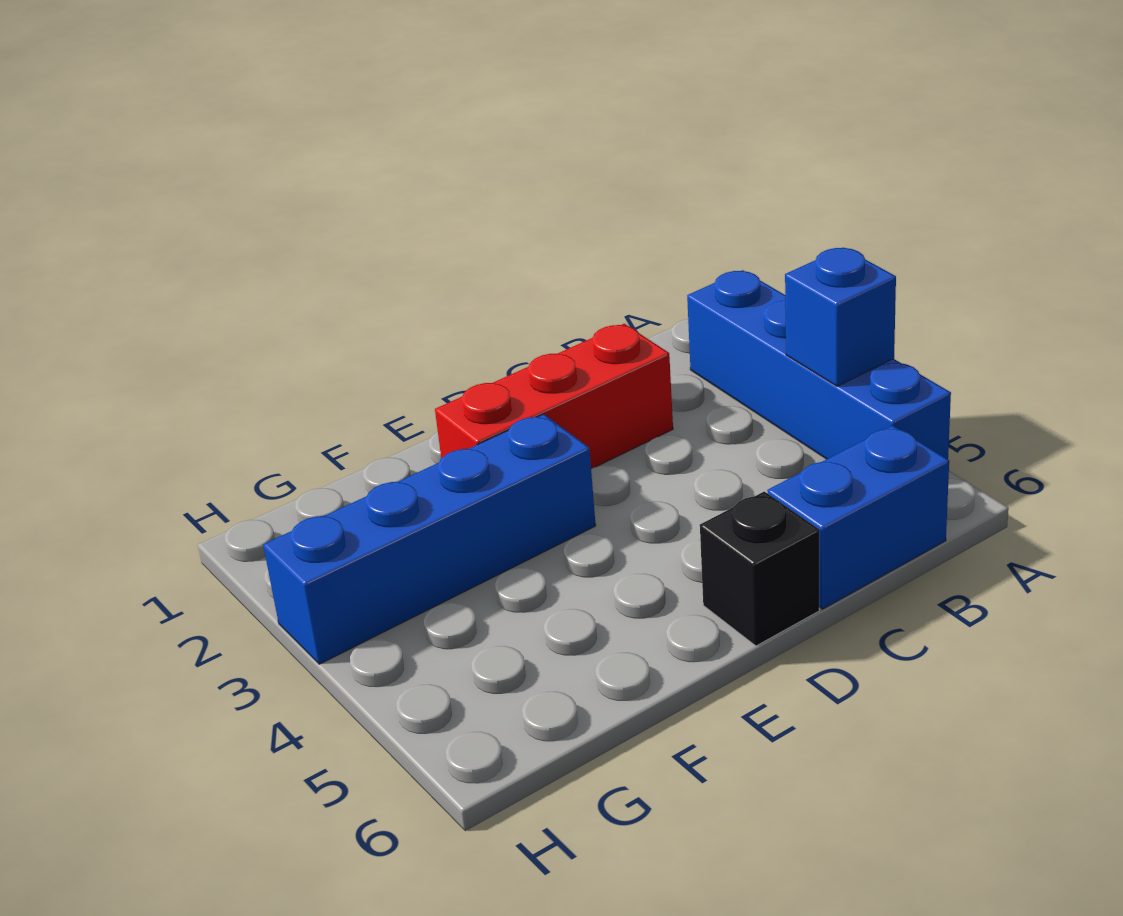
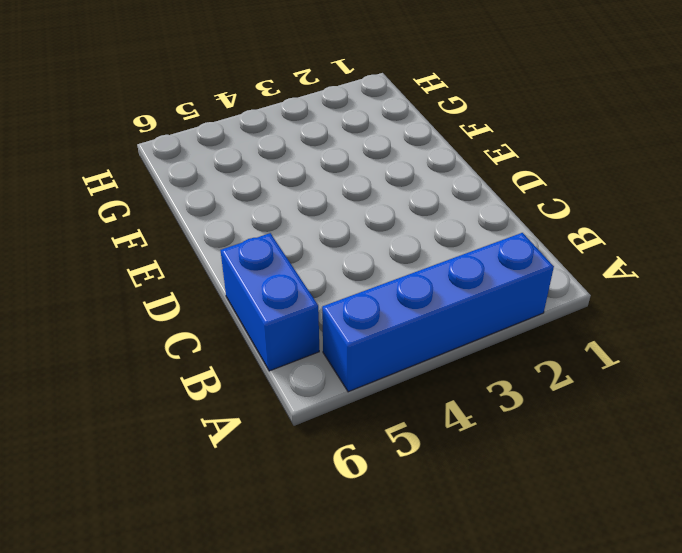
none -> red brick C2:E2 level 1
none -> black brick D6 level 1

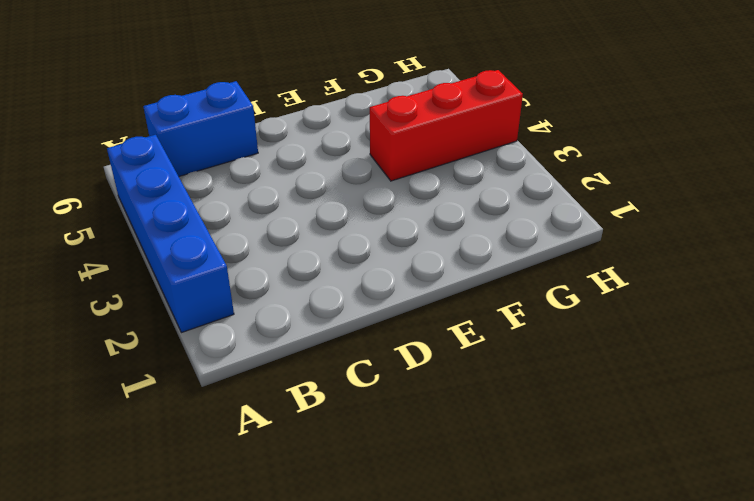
red brick F4:H4 level 1 -> red brick C2:E2 level 1
none -> black brick D6 level 1
none -> blue brick E3:H3 level 1

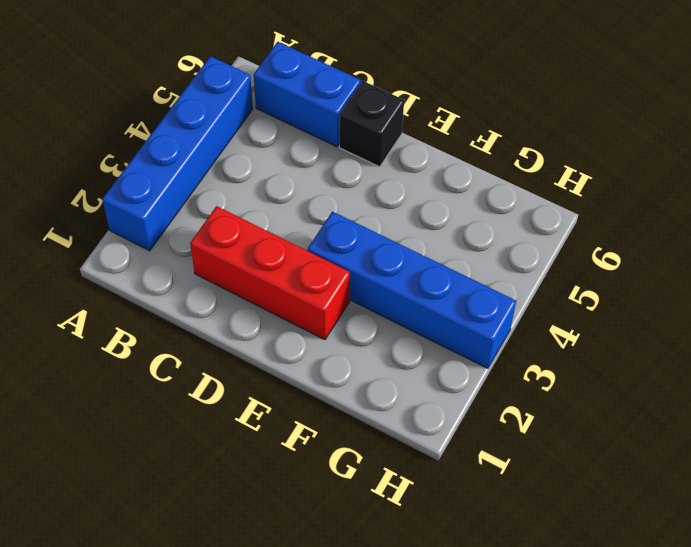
none -> blue brick A4 level 2

